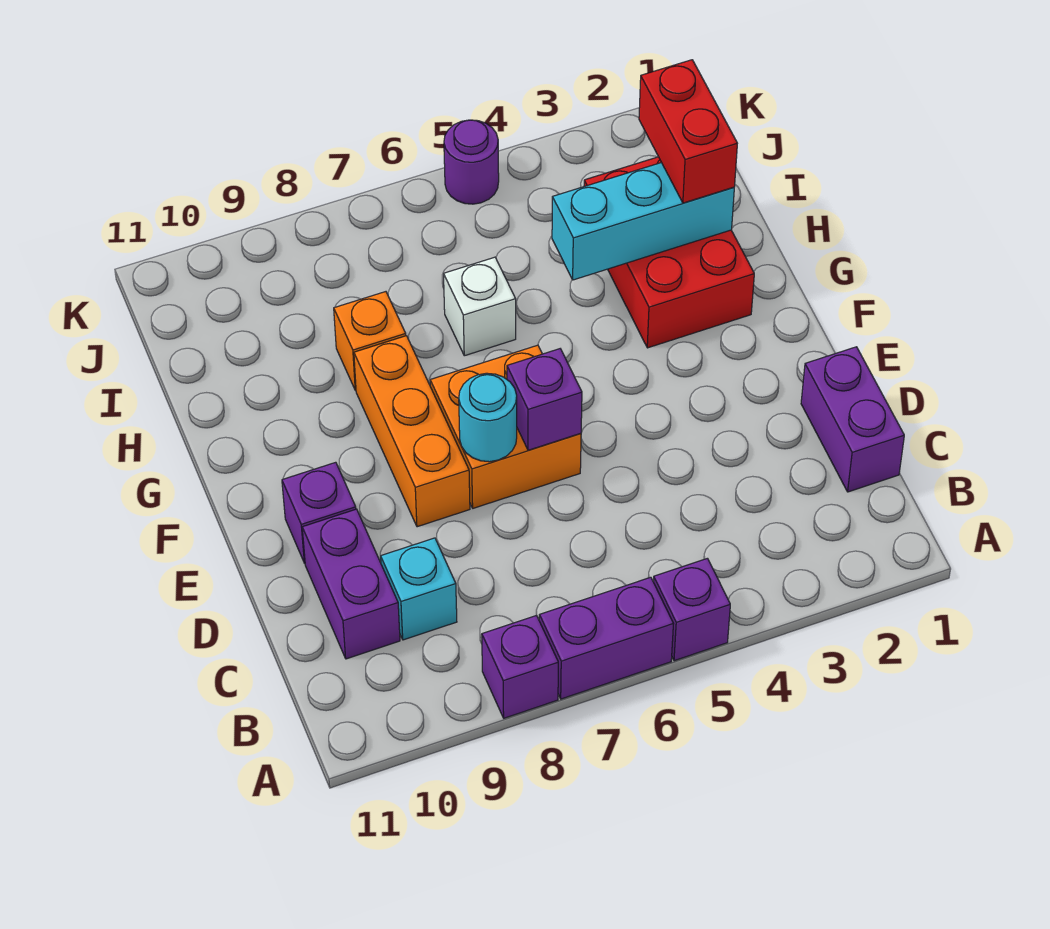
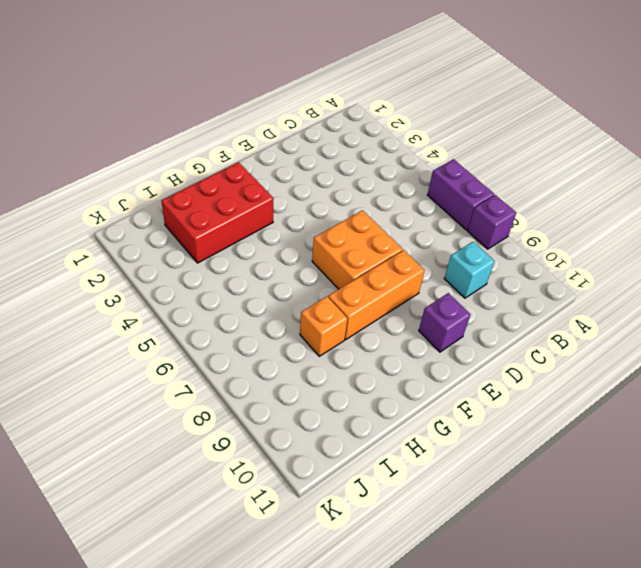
none -> purple brick A5 level 1
none -> purple brick C1:D1 level 1
none -> purple brick C10:D10 level 1

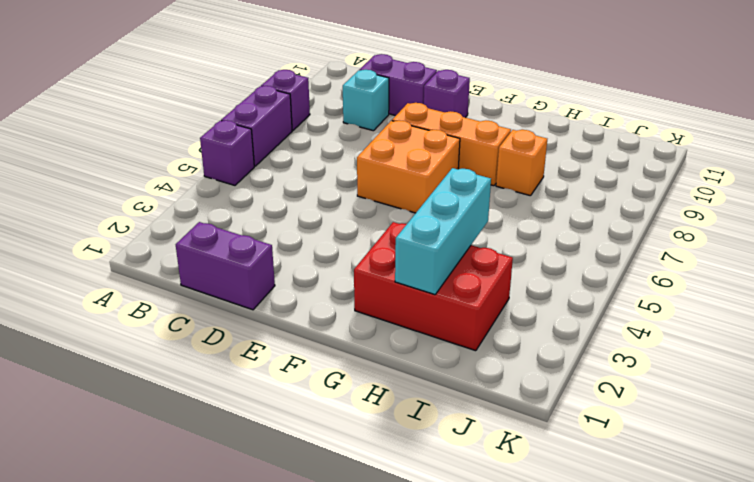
none -> white brick H6 level 1
none -> purple round brick K5 level 1
none -> purple brick E6 level 2

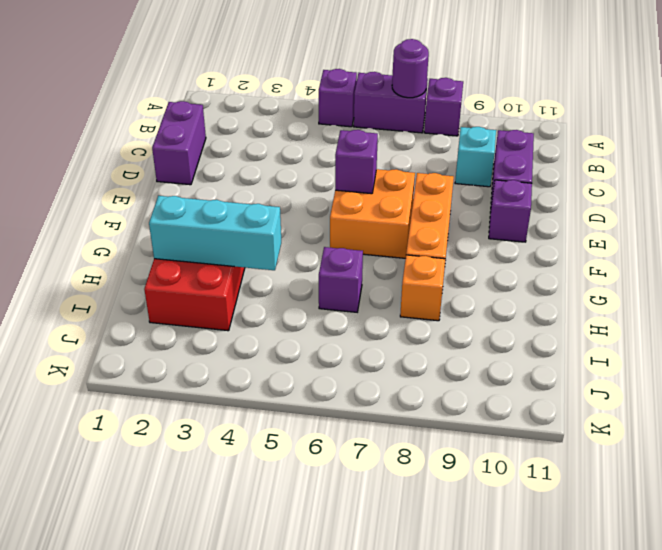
purple round brick A7 level 2 -> purple round brick K5 level 1
purple brick H6 level 1 -> white brick H6 level 1
none -> cyan round brick E7 level 2
none -> red brick H2:I2 level 3

